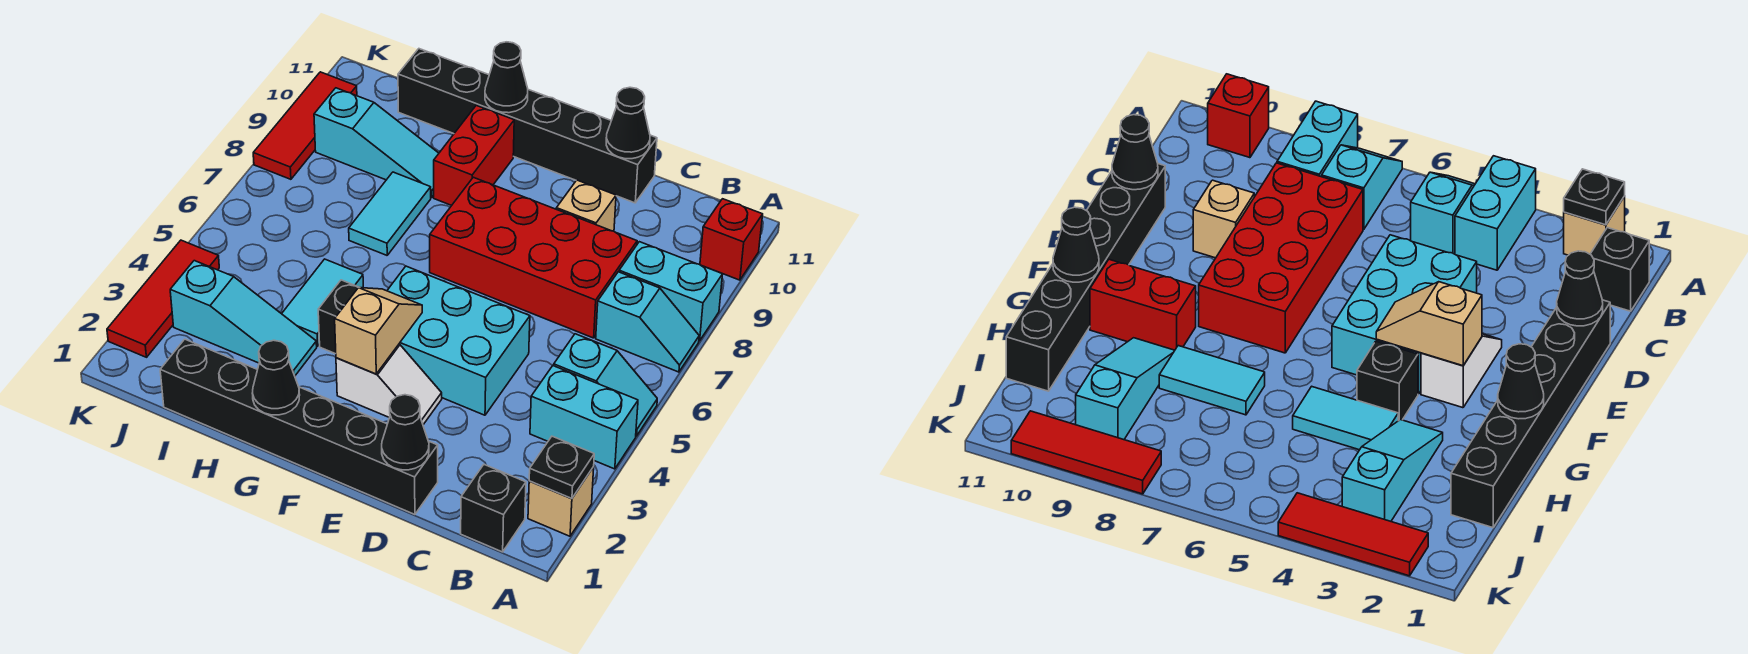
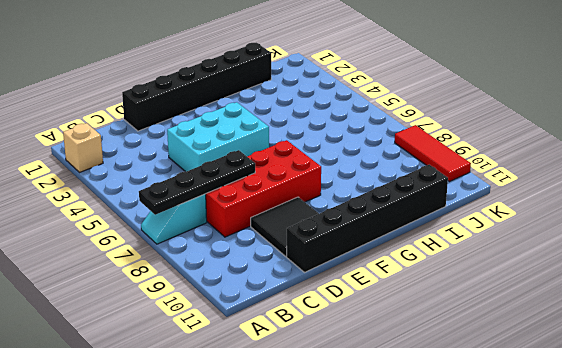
black plate A7:D7 level 2 -> none
black tile D9:E10 level 1 -> tan brick D9 level 1
none -> cyan brick A4:B4 level 1
none -> cyan slope A5:B5 level 1 top B
none -> cyan brick A8:B8 level 1

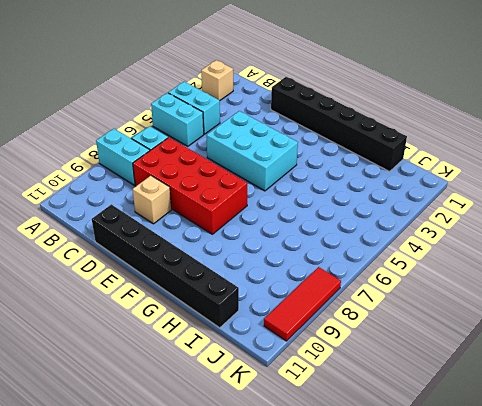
cyan brick A5:B5 level 1 -> cyan slope A5:B5 level 1 top B
none -> red brick A10 level 1
none -> black brick B1 level 1
none -> white slope E3:F3 level 1 top F

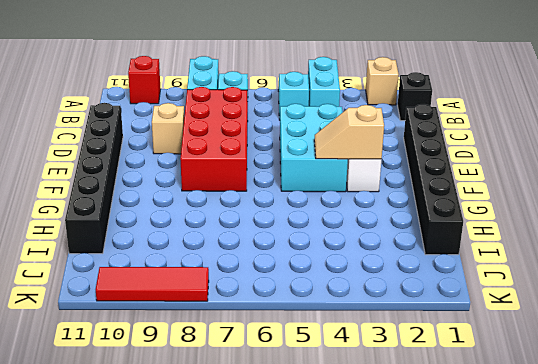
none -> black brick G4 level 1
none -> red brick G9:G10 level 1
none -> cyan slope H3:J3 level 1 top J

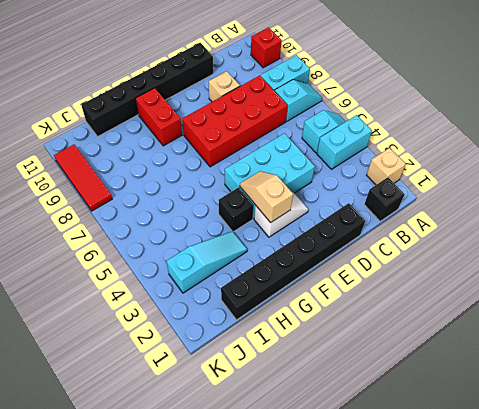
none -> cyan tile H4:H5 level 1
none -> cyan tile H7:H8 level 1
none -> cyan slope H9:J9 level 1 top J

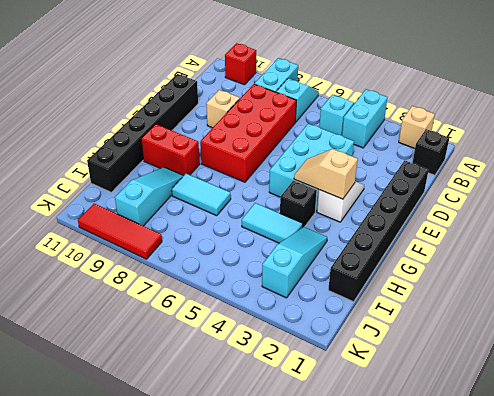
none -> red tile K2:K4 level 1
none -> black plate A2 level 2
none -> black cone D1 level 2

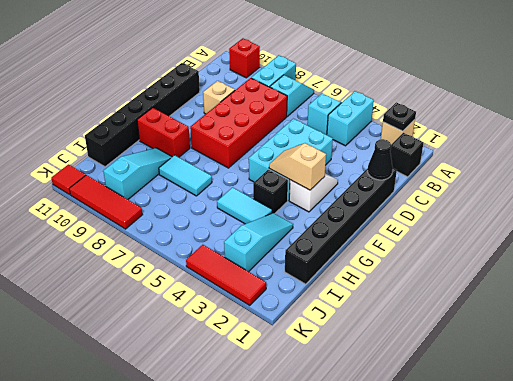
red tile K11 level 1 -> none
none -> black cone D11 level 2
none -> black cone G1 level 2
none -> black cone G11 level 2

